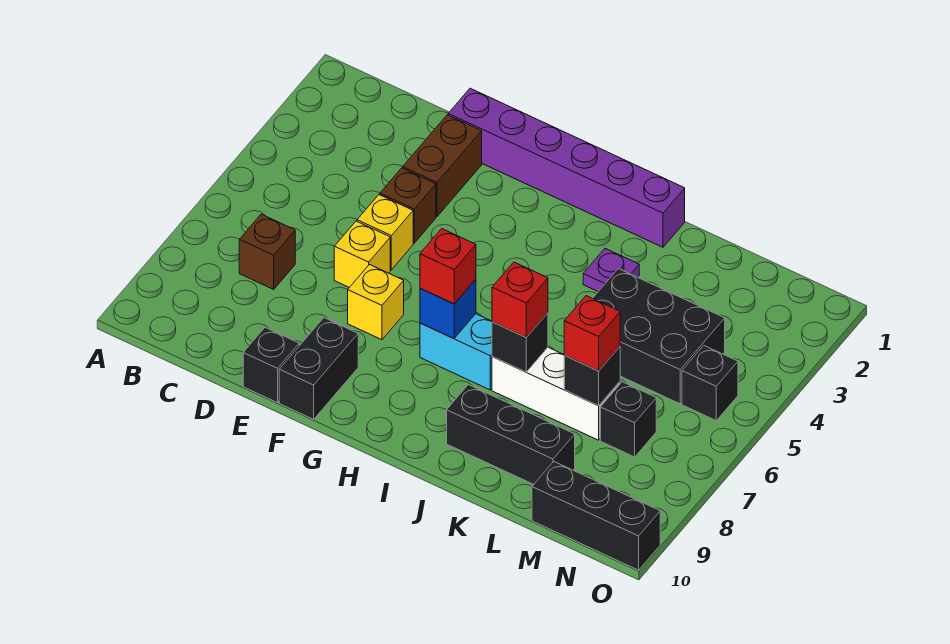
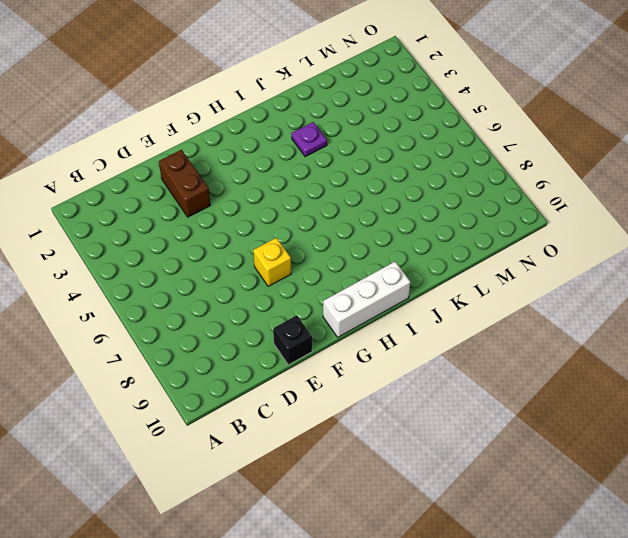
white brick G10:I10 level 1 -> white brick J7:L7 level 1
none -> brown brick C7 level 1
none -> purple brick E1:J1 level 1
none -> brown brick E4 level 1

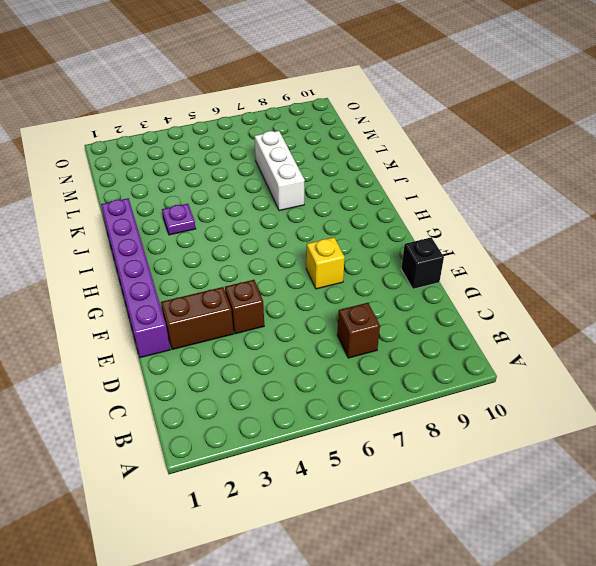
none -> yellow brick E5 level 1
none -> yellow brick E6 level 1
none -> black brick F9:F10 level 1

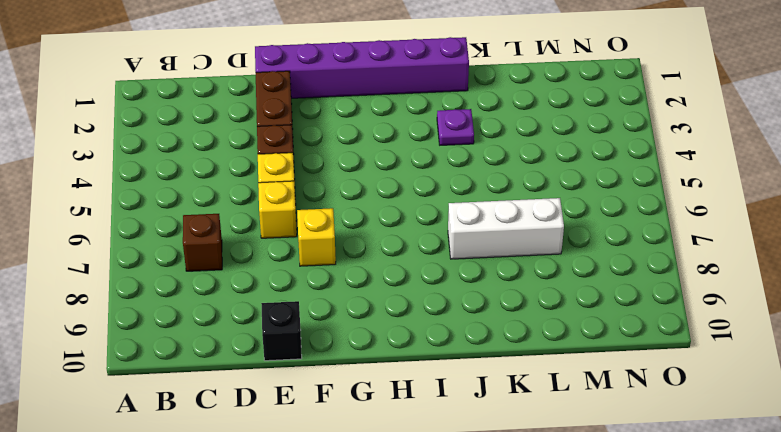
none -> black brick F9:F10 level 1
none -> cyan brick H7:I7 level 1
none -> black brick J9:L9 level 1

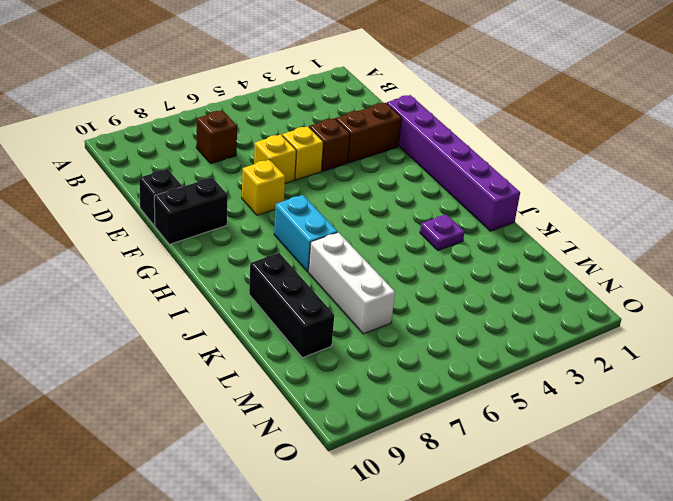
none -> black brick K4:M5 level 1
none -> black brick M7 level 1
none -> black brick M10:O10 level 1

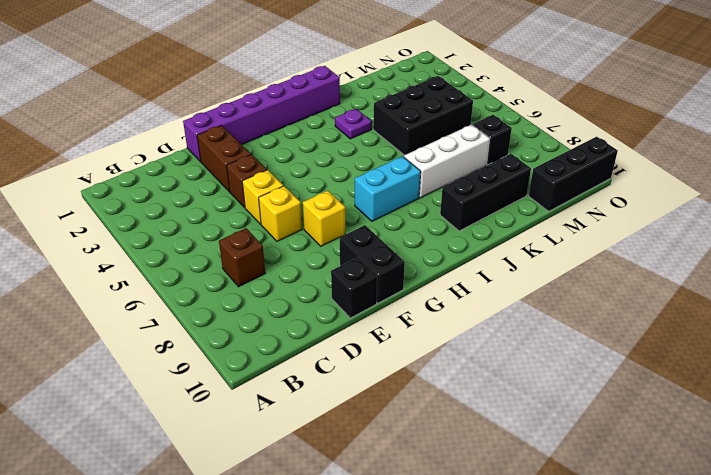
none -> black brick N5 level 1
none -> blue brick H7 level 2
none -> black brick J7 level 2

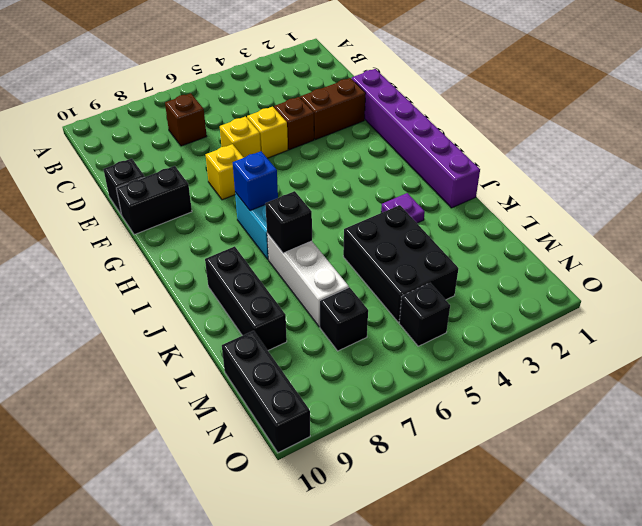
none -> black brick L7 level 2
none -> red brick H7 level 3
none -> red brick J7 level 3

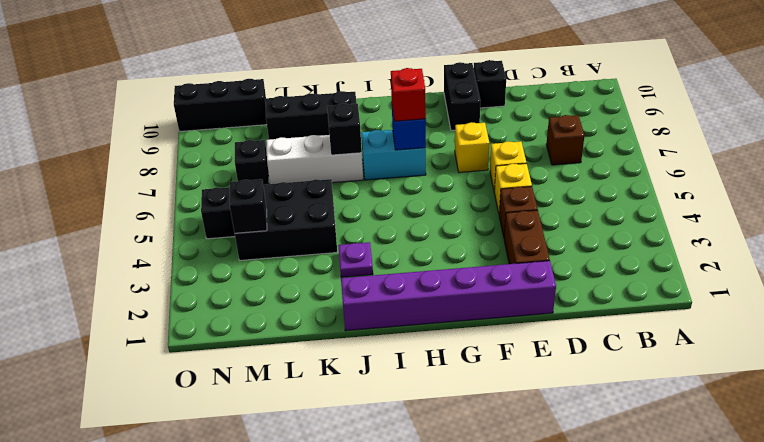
black brick M4 level 2 -> black brick L7 level 2
none -> red brick J7 level 3
none -> red brick L7 level 3

